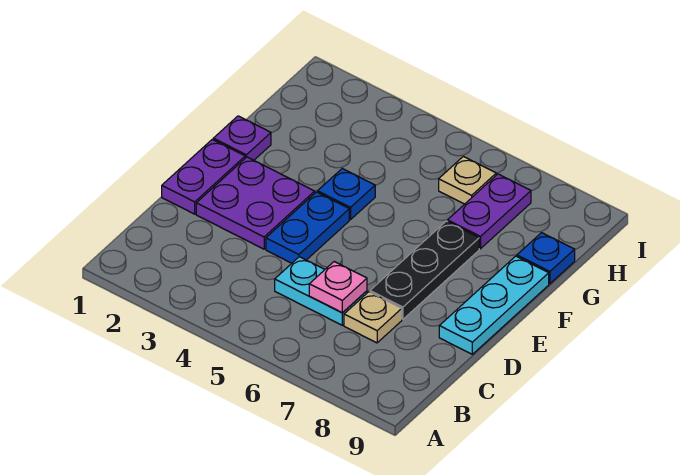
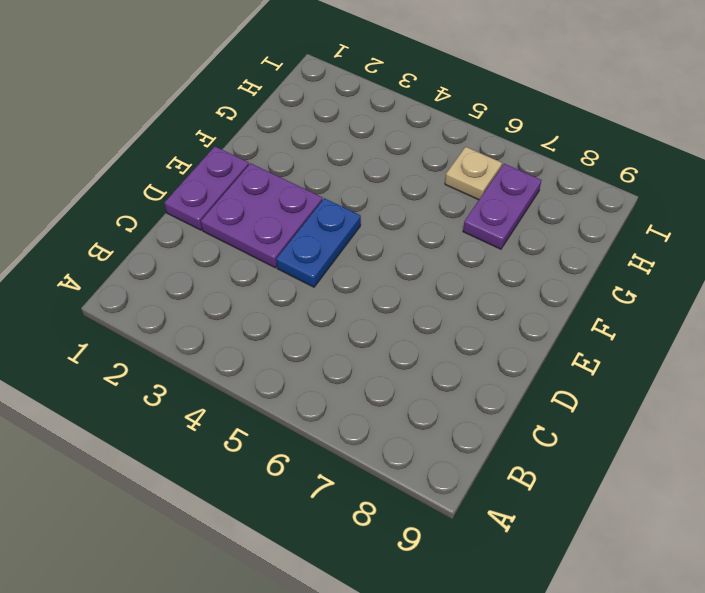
none -> cyan plate C5:C6 level 1
none -> tan plate C7 level 1
none -> black plate D7:F7 level 1

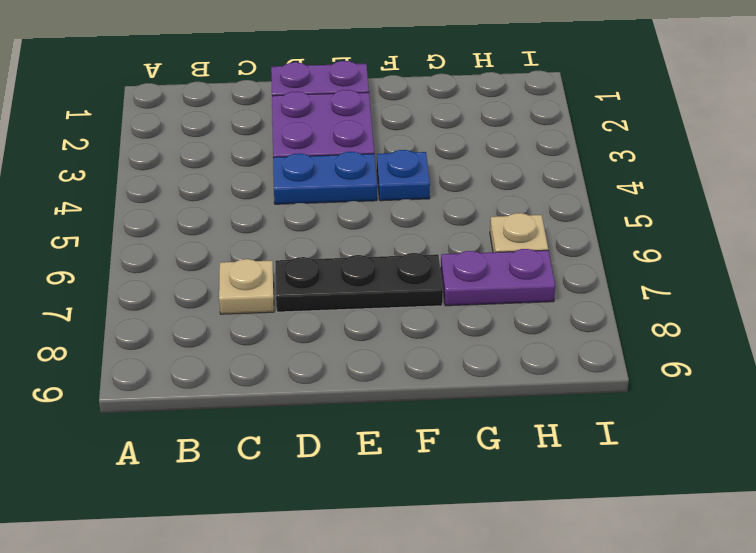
none -> cyan plate C5:C6 level 1
none -> cyan plate D9:F9 level 1
none -> purple plate F1 level 1

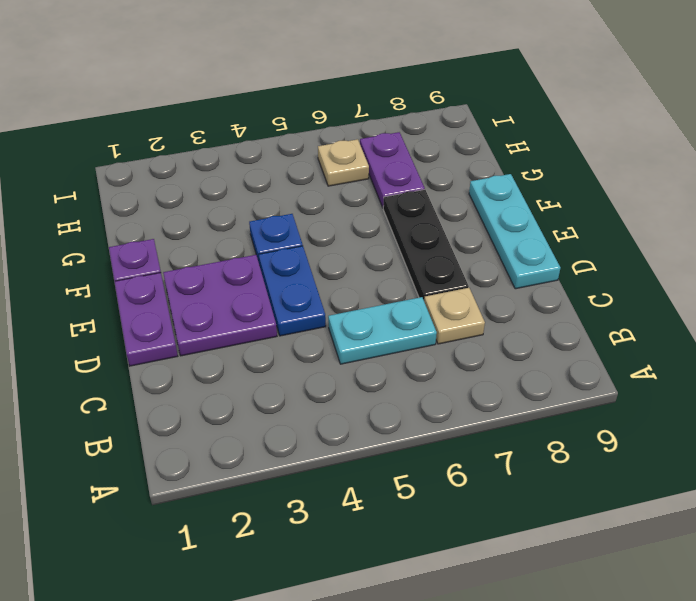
none -> blue plate G9 level 1
none -> pink plate C6 level 2

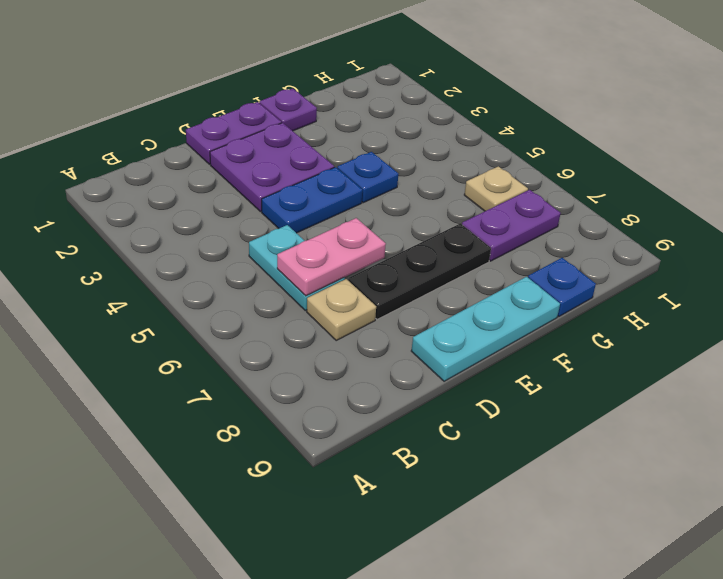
pink plate C6:D6 level 2 -> pink plate C6 level 2

